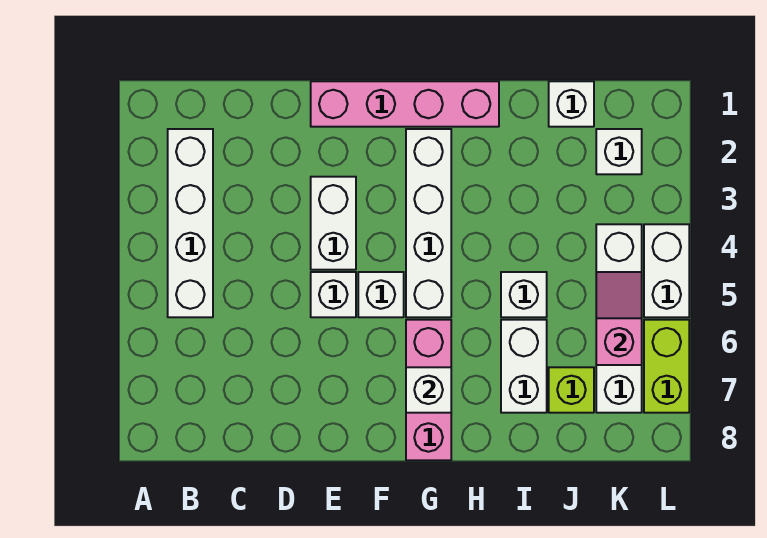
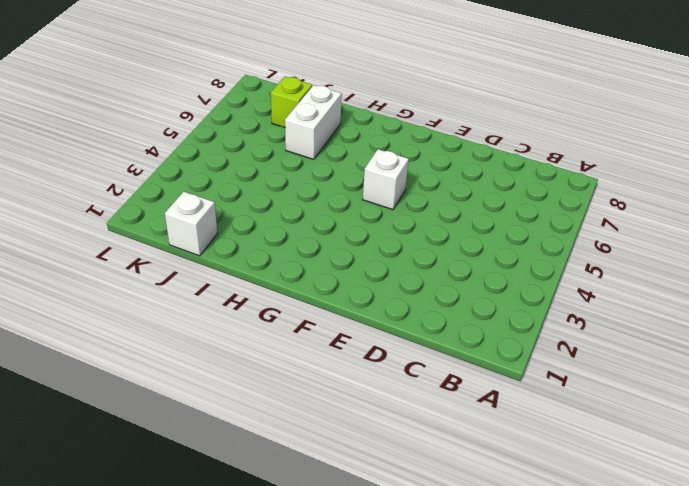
none -> white brick B2:B5 level 1
none -> pink brick E1:H1 level 1
none -> white brick E3:E4 level 1

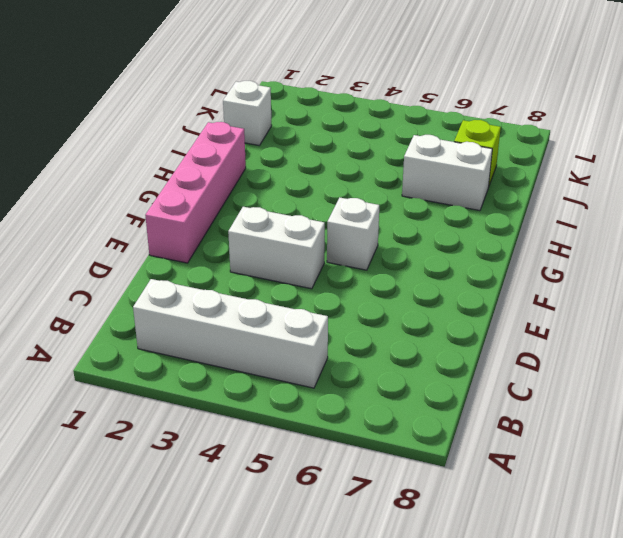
none -> white brick E5 level 1
none -> white brick G2:G5 level 1
none -> pink brick G6:G8 level 1

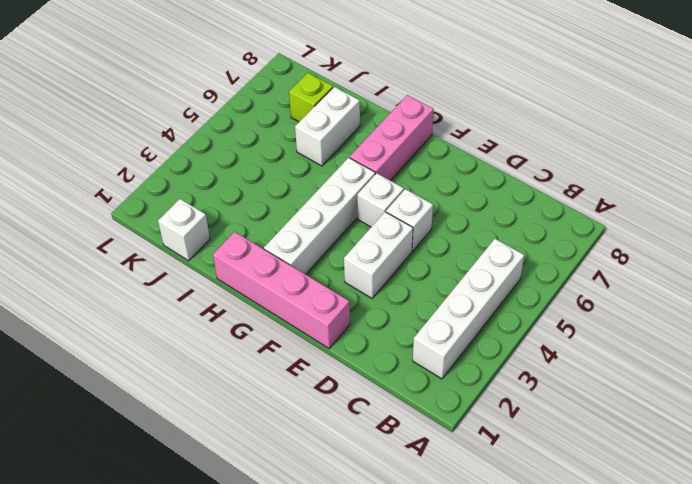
none -> white brick I5 level 1
none -> white brick K2 level 1
none -> white brick K4:K7 level 1

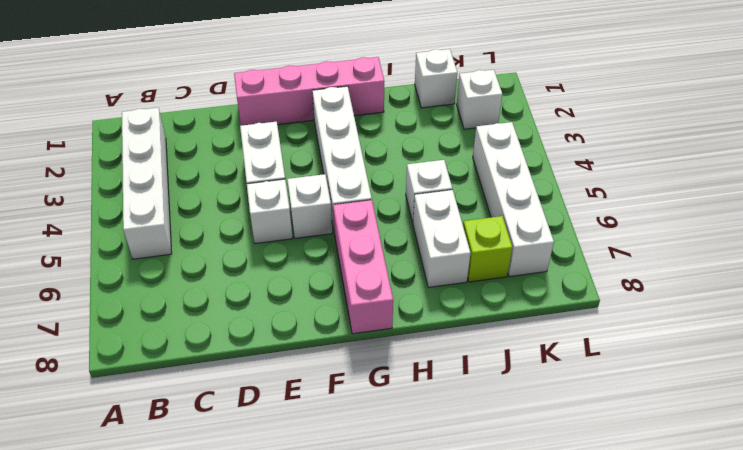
none -> white brick L4:L5 level 1
none -> lime brick L6:L7 level 1
none -> white brick G7 level 2

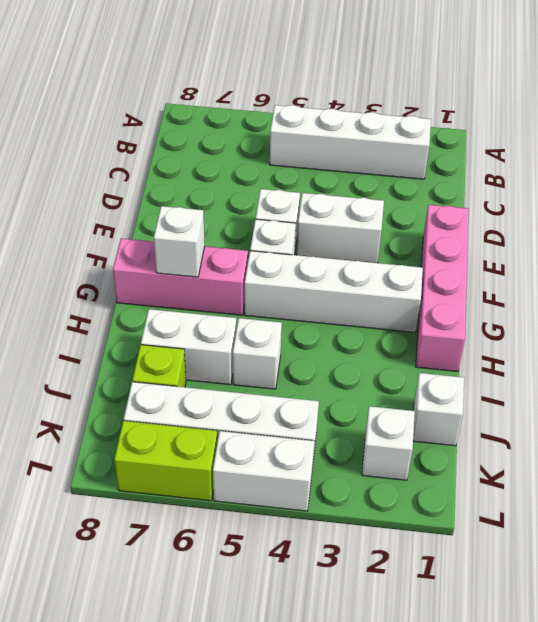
none -> pink slope K5:K6 level 2 top 6

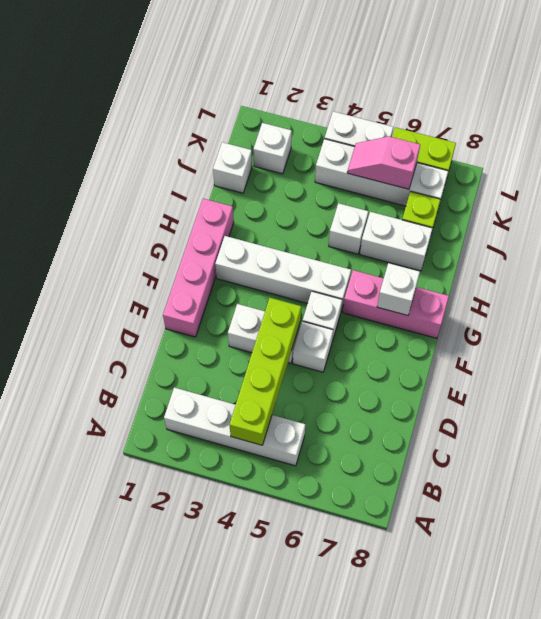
lime brick B4:E4 level 2 -> none

